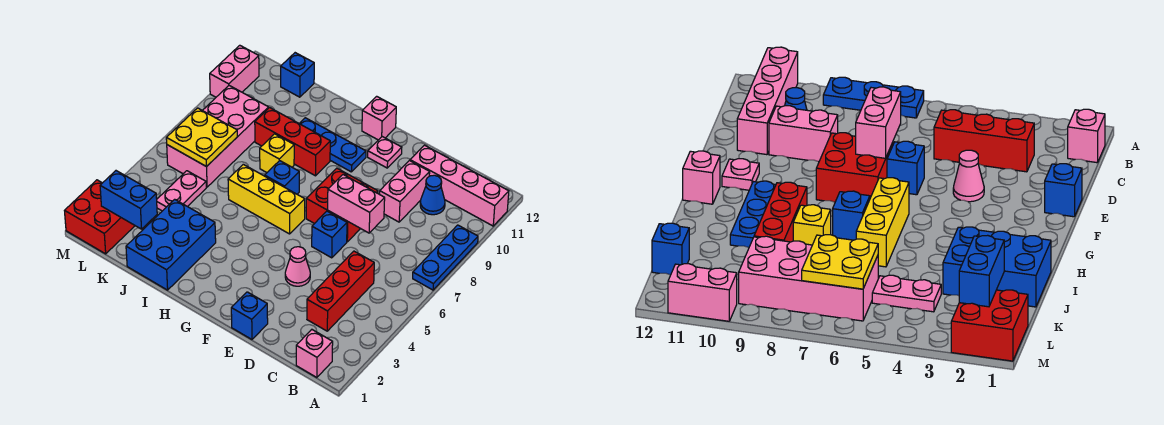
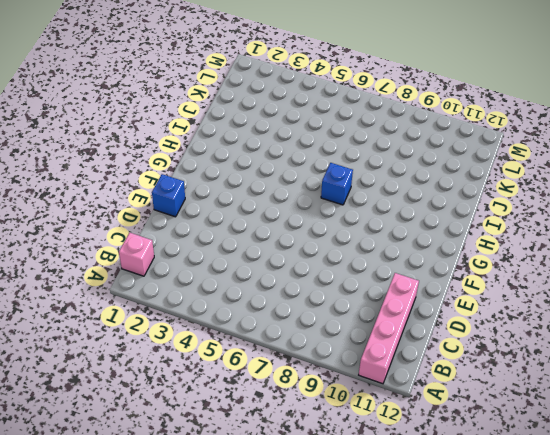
none -> blue plate A7:A9 level 1
none -> red brick C3:C5 level 1
none -> blue cone C10 level 1

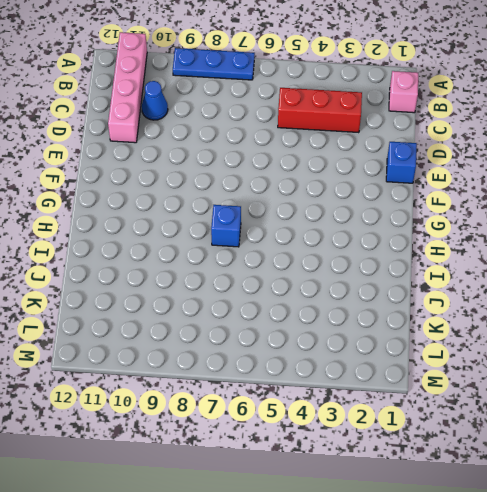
none -> pink brick D9:D10 level 1
none -> pink cone E4 level 1
none -> blue brick E6 level 1

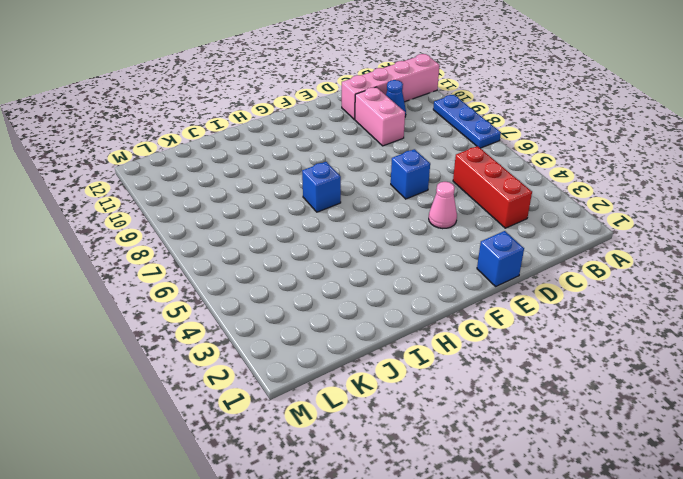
none -> pink brick B1 level 1
none -> red brick E7:F8 level 1
none -> pink plate F11 level 1

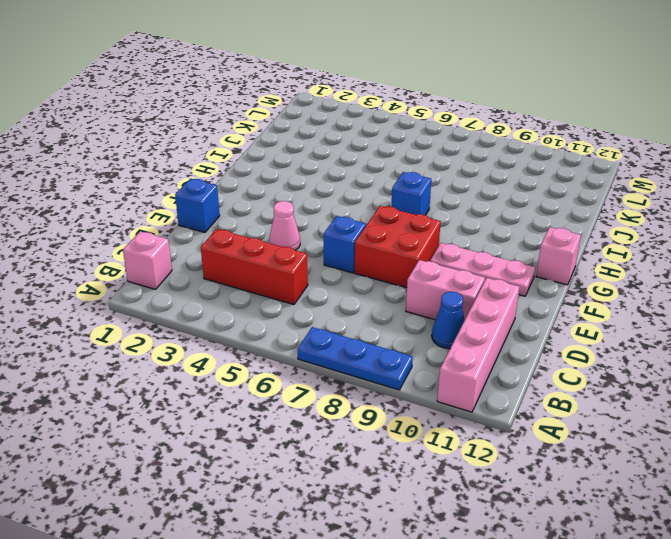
pink plate F9:F11 level 1 -> pink plate F11 level 1
none -> yellow brick G6:I6 level 1
none -> blue plate G10:I10 level 1
none -> red brick H9:J9 level 1

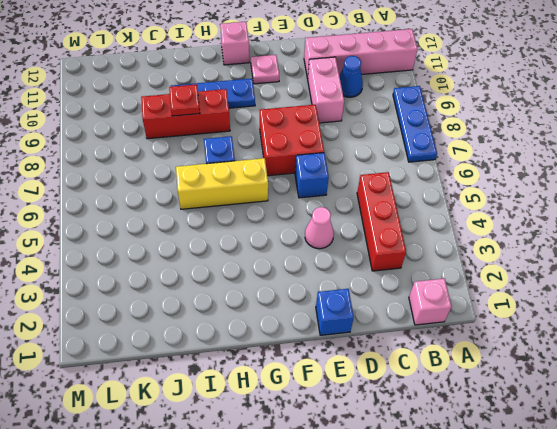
red plate I9 level 2 -> none
none -> blue brick I1:J3 level 1
none -> yellow brick I8 level 1
none -> pink plate K4:K5 level 1

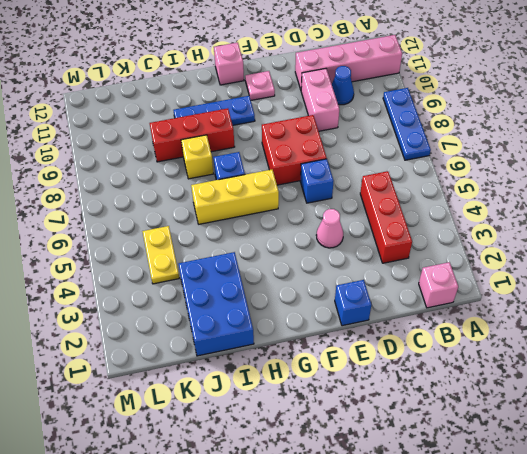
yellow plate K4:K5 level 1 -> pink plate K4:K5 level 1
none -> pink brick K6:L9 level 1
none -> blue brick K12 level 1
none -> red brick L1:M2 level 1

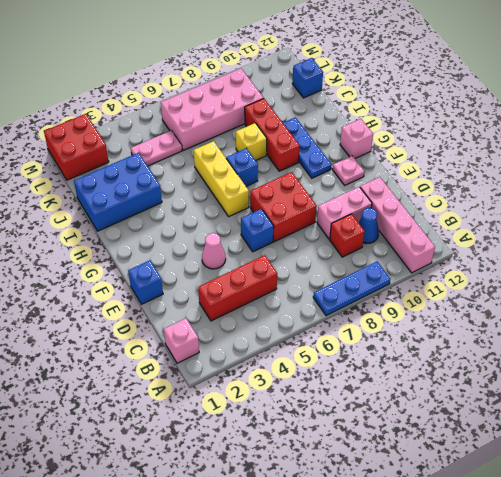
red brick C9 level 1 -> none
none -> pink brick M10:M11 level 1
none -> pink brick D7:E7 level 2
none -> blue brick K2:L2 level 2

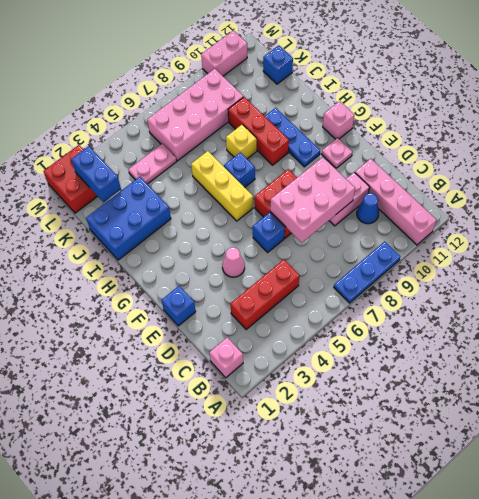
pink brick D7:E9 level 2 -> pink brick D7:E7 level 2
none -> yellow plate K6:L7 level 2

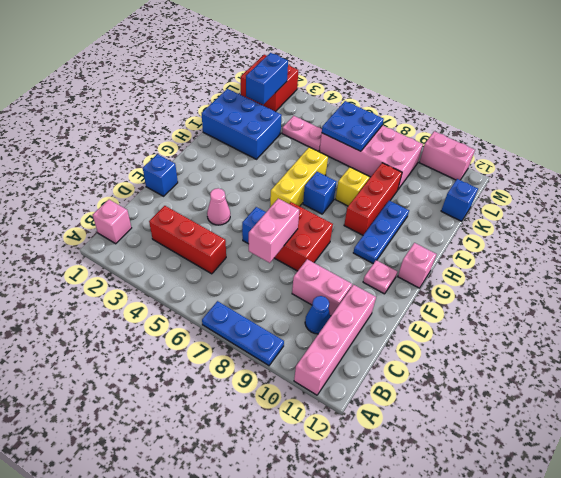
blue plate K6:L7 level 2 -> yellow plate K6:L7 level 2

